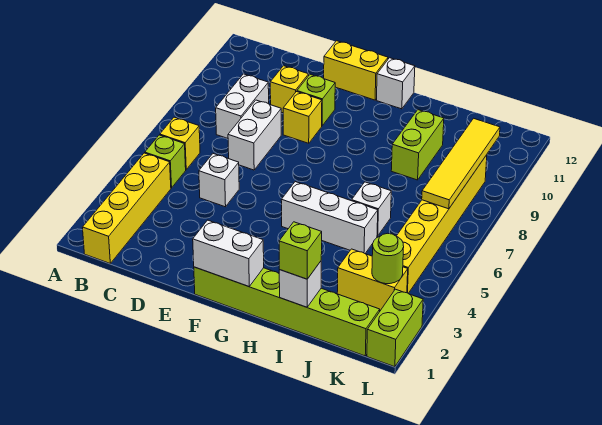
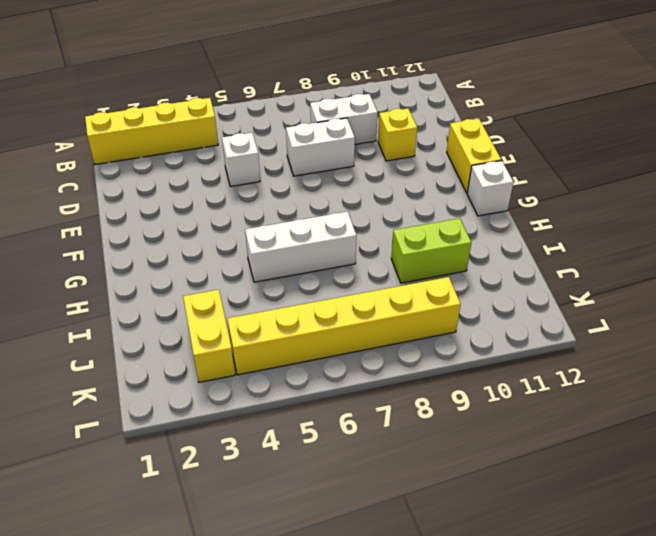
white brick H5:H7 level 1 -> white brick G5:I5 level 1
none -> lime brick B5 level 1
none -> yellow brick B6 level 1
none -> yellow brick E9 level 1

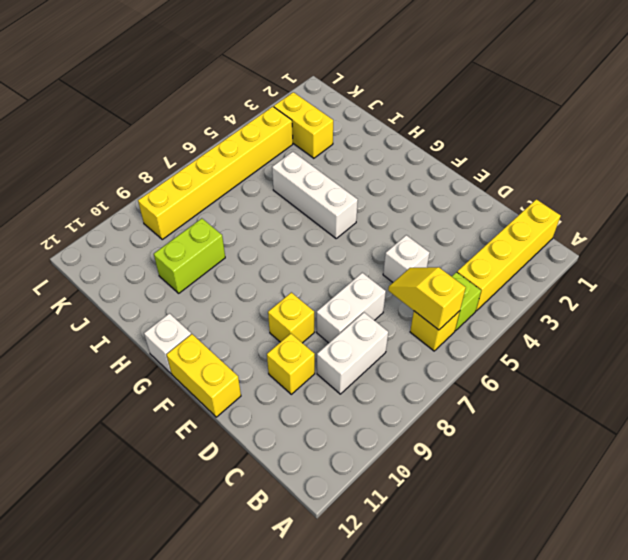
yellow slope B6:C6 level 2 top B -> none
none -> lime brick E10 level 1
none -> lime brick F1:K1 level 1
none -> white brick I6 level 1

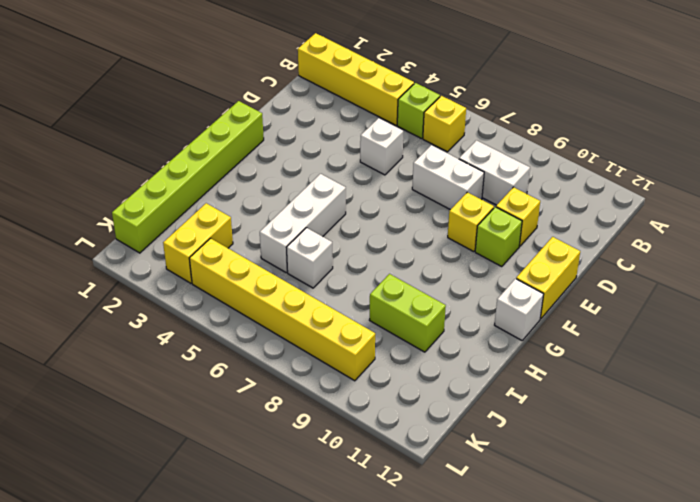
none -> lime brick L1:L2 level 1
none -> white brick F1:G1 level 2
none -> white brick I1 level 2

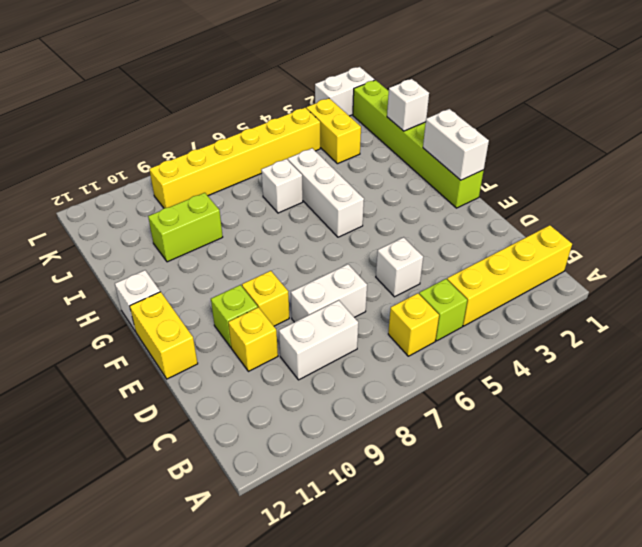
white brick L1:L2 level 1 -> lime brick L1:L2 level 1
none -> lime round brick K3 level 2
none -> yellow tile K7:K10 level 2
none -> lime brick I1 level 3

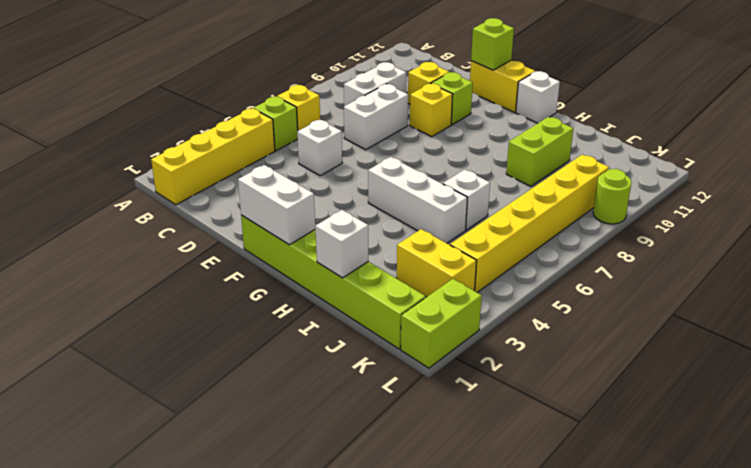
lime brick E12 level 2 -> lime brick I1 level 3
lime round brick L9 level 1 -> lime round brick K3 level 2
none -> yellow tile K7:K10 level 2

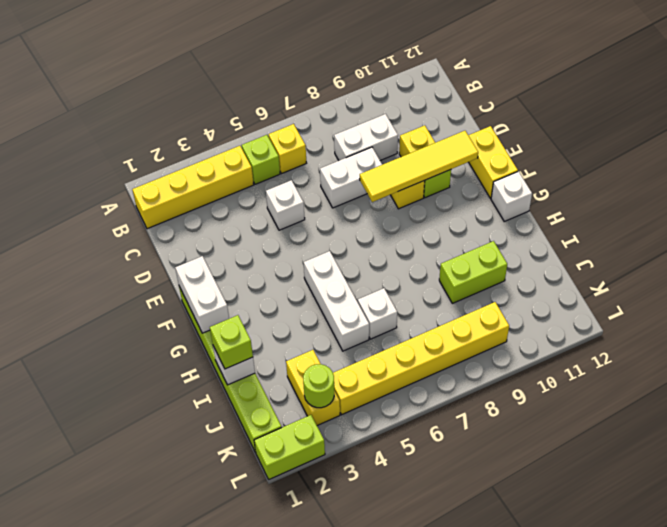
yellow tile E8:E11 level 2 -> yellow tile K7:K10 level 2

